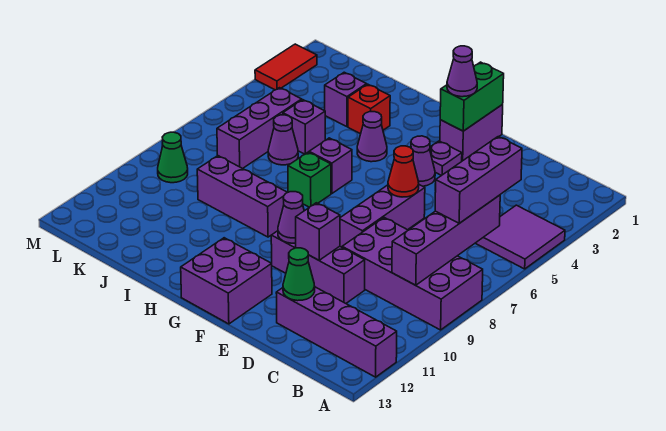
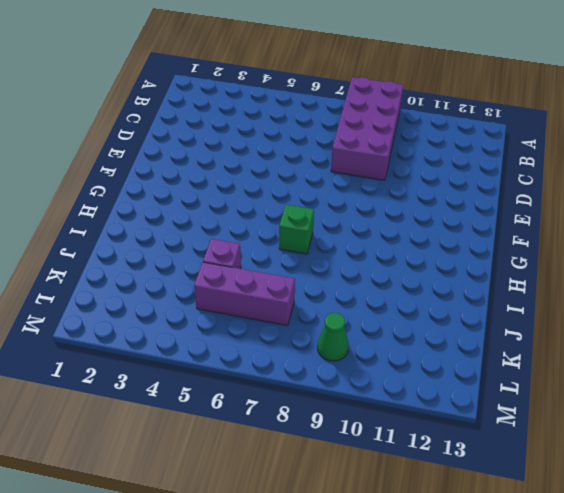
none -> purple tile A4:B5 level 1
none -> purple brick A12:D12 level 1
none -> purple brick D10:F10 level 1

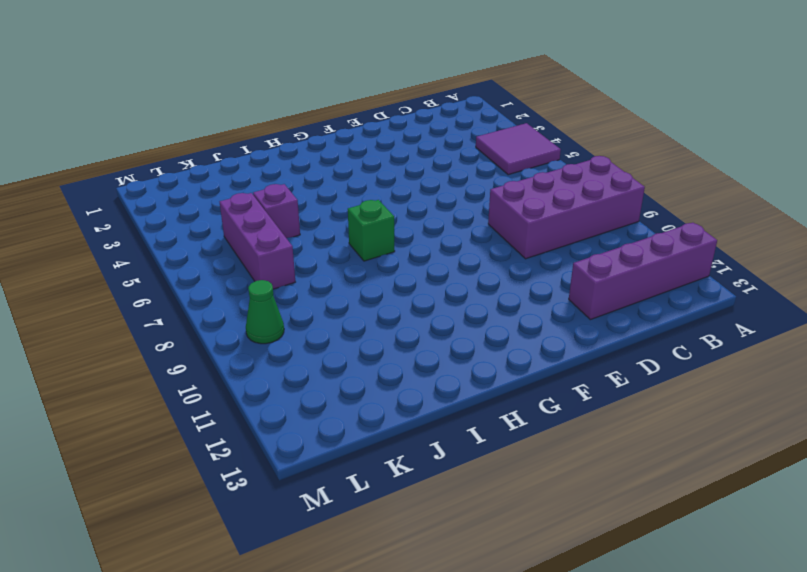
none -> purple brick D10:F10 level 1
none -> purple brick E6:E8 level 1
none -> purple brick F1:F2 level 1

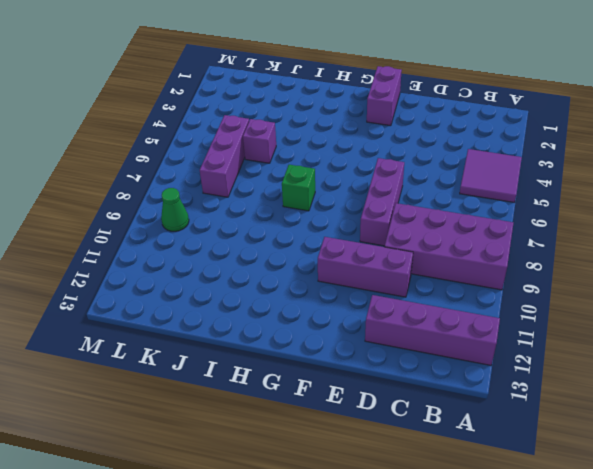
none -> purple plate F3 level 1
none -> purple cone F4 level 1
none -> purple brick F12:G13 level 1

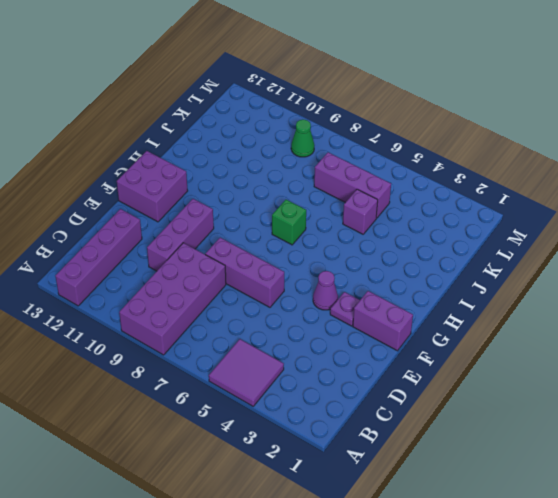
none -> purple cone H4 level 1
none -> purple brick H6 level 1
none -> purple brick H9:J9 level 1

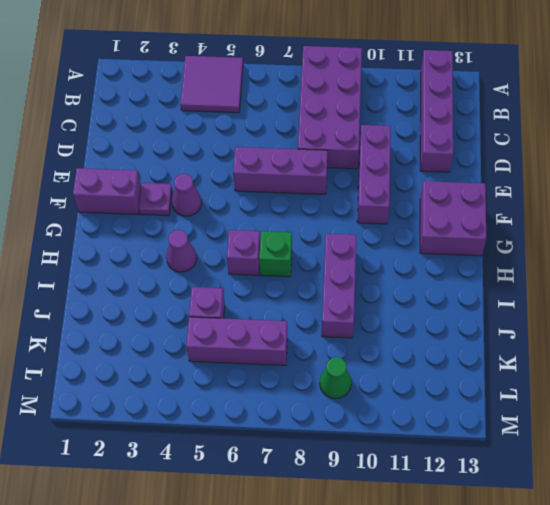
none -> red brick I3 level 1
none -> purple brick J3 level 1
none -> purple cone J6 level 1

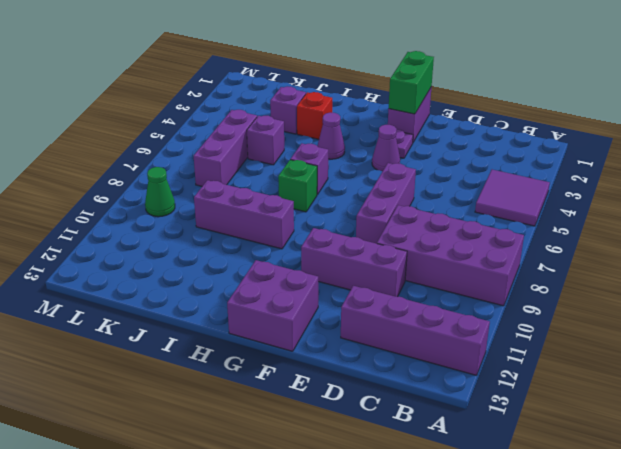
none -> purple cone J6 level 1
none -> red tile M2:M3 level 1
none -> purple brick B6:B9 level 2

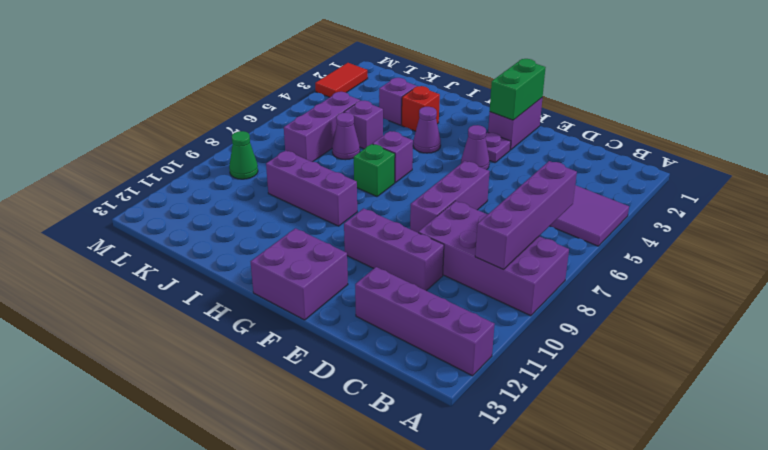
none -> green cone D12 level 2
none -> red cone E6 level 2
none -> purple brick E10 level 2

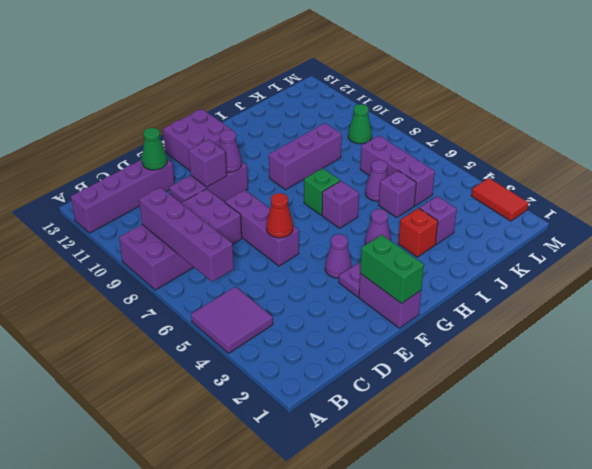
none -> purple brick B5:B7 level 3
none -> purple cone F2 level 3

